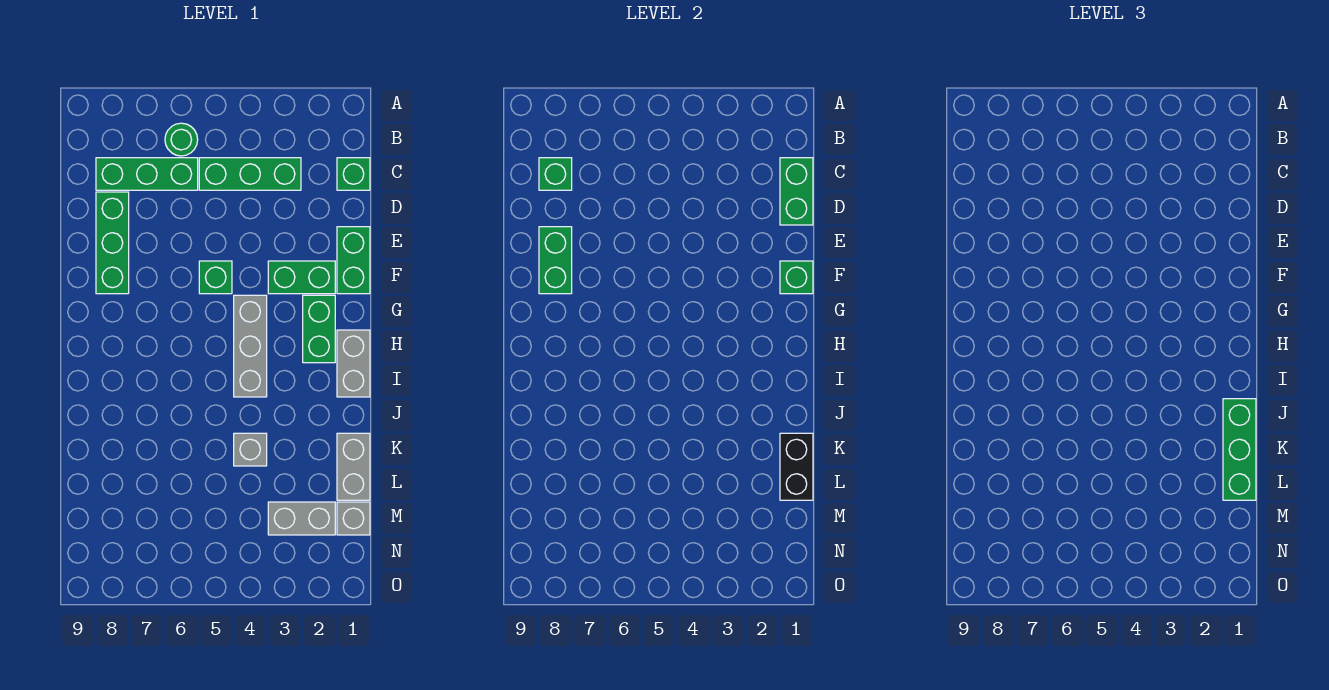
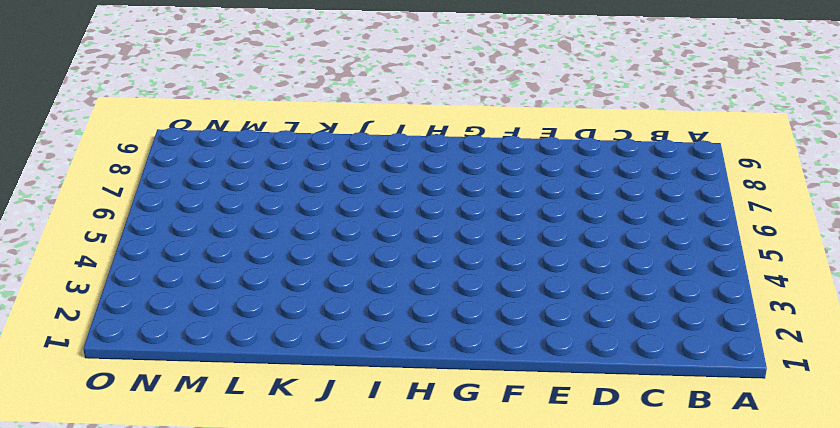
none -> green round brick B6 level 1
none -> green brick C1 level 1
none -> green brick C3:C5 level 1

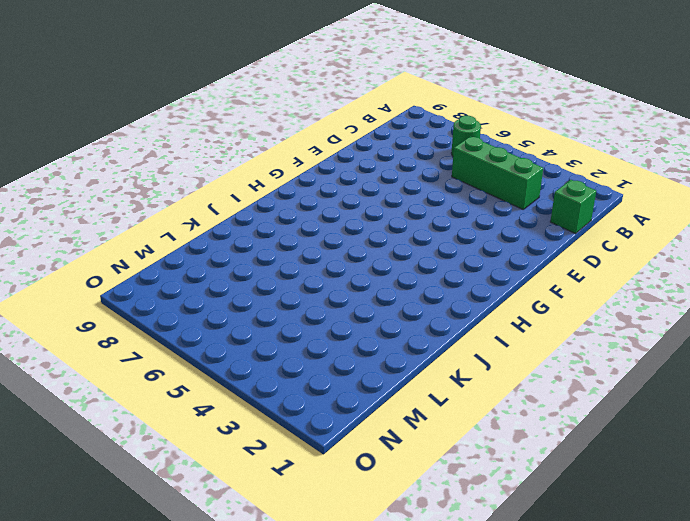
none -> green brick C6:C8 level 1
none -> green brick D8:F8 level 1
none -> green brick E1:F1 level 1

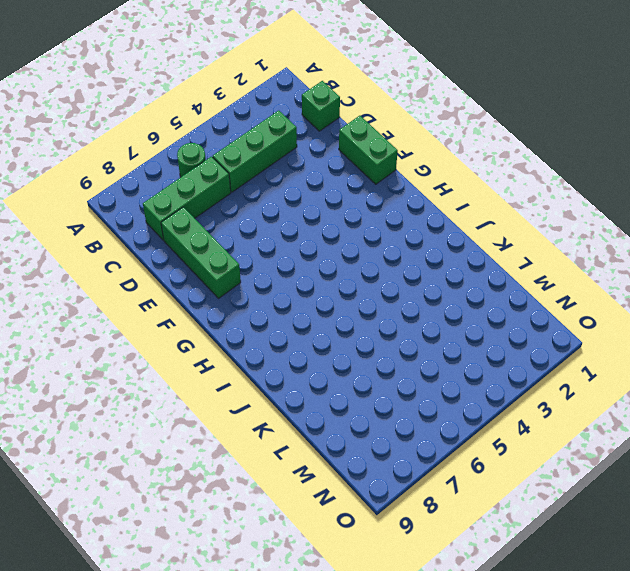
none -> green brick F2:F3 level 1
none -> green brick F5 level 1
none -> green brick G2:H2 level 1

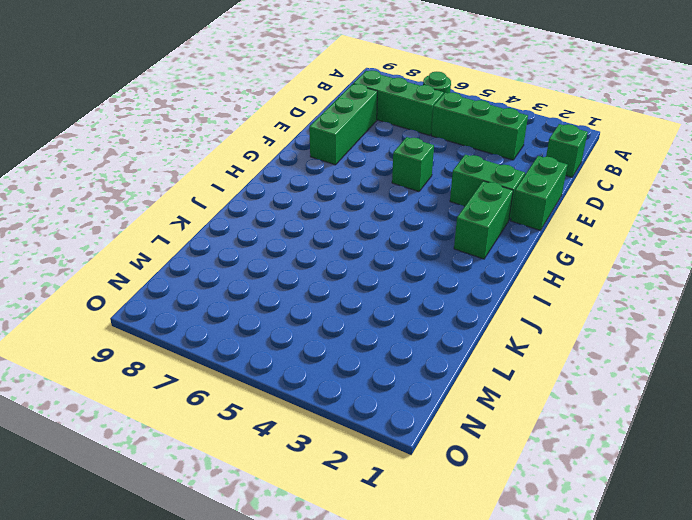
none -> grey brick G4:I4 level 1
none -> grey brick H1:I1 level 1
none -> grey brick K1:L1 level 1

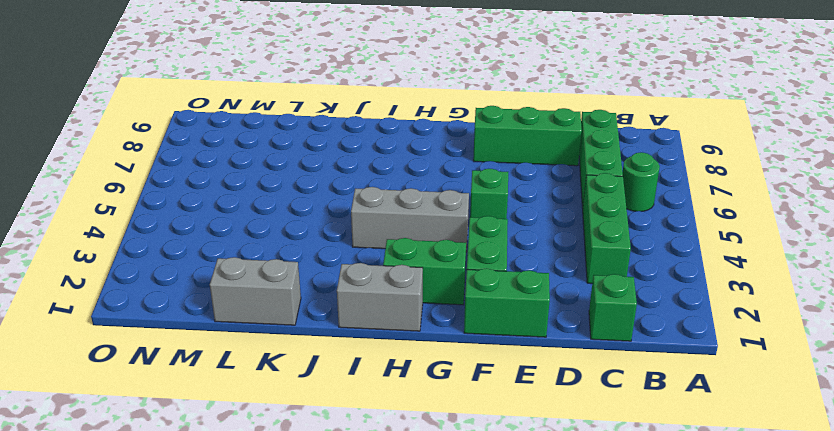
none -> grey brick K4 level 1
none -> grey brick M1 level 1
none -> grey brick M2:M3 level 1

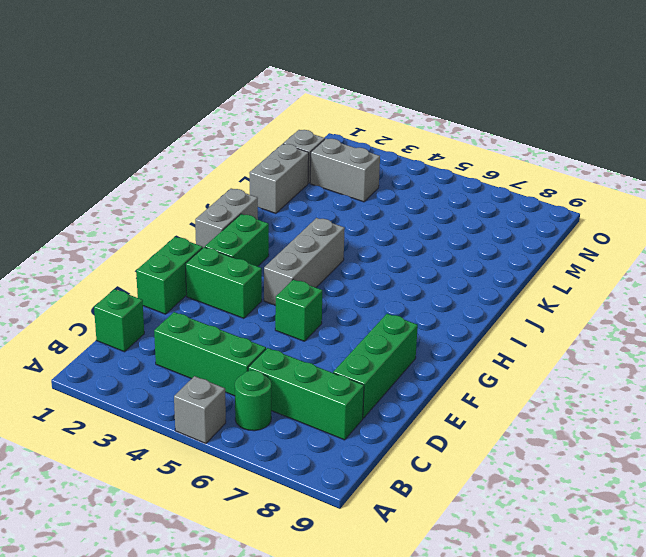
grey brick A5 level 1 -> grey brick K4 level 1
none -> green brick C1:D1 level 2
none -> green brick C8 level 2
none -> green brick E8:F8 level 2

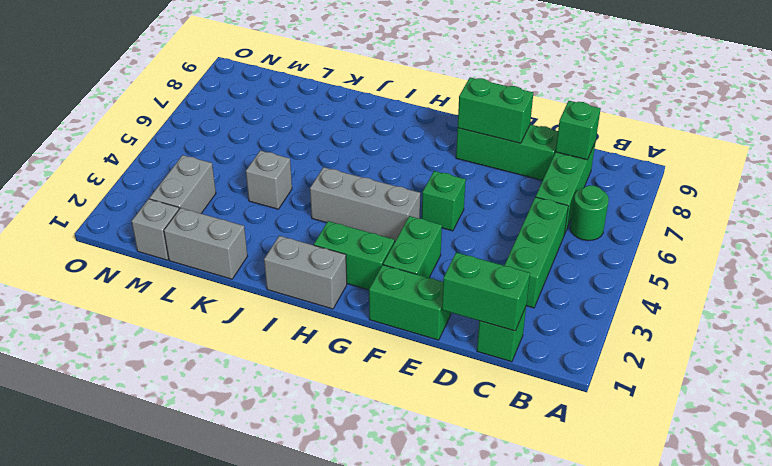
none -> green brick F1 level 2
none -> black brick K1:L1 level 2
none -> green brick J1:L1 level 3

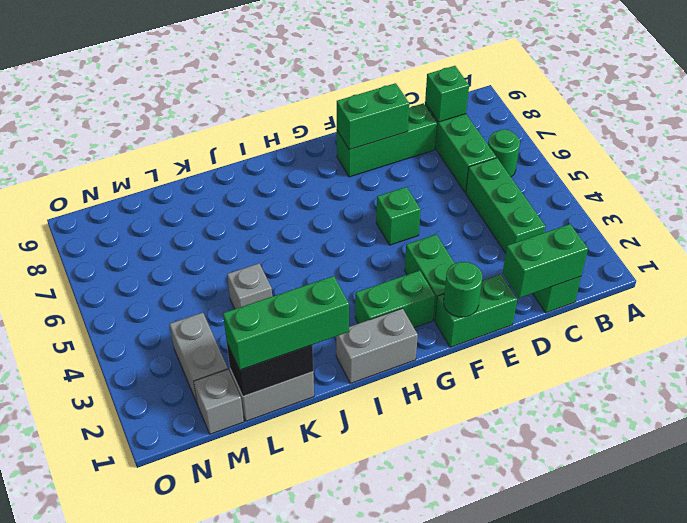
green round brick F1 level 2 -> green brick F1 level 2
none -> grey brick G4:I4 level 1

